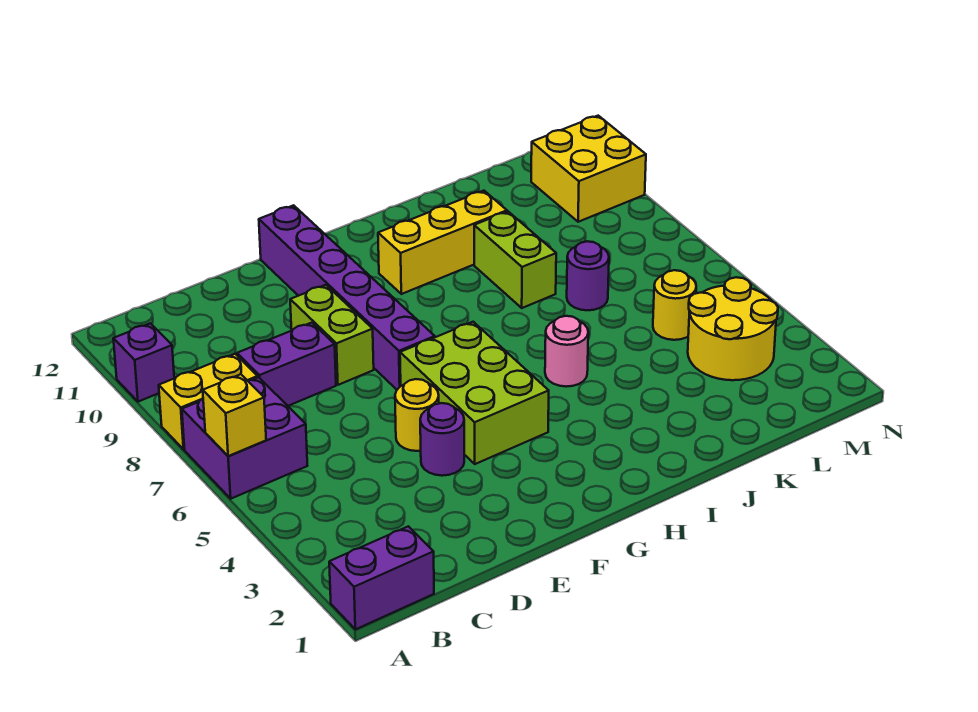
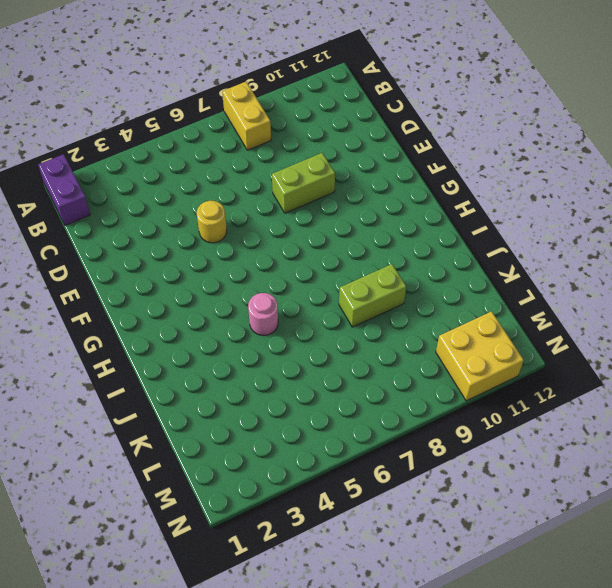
none -> purple brick A6:B7 level 1
none -> purple brick A10 level 1
none -> purple brick C8:D8 level 1

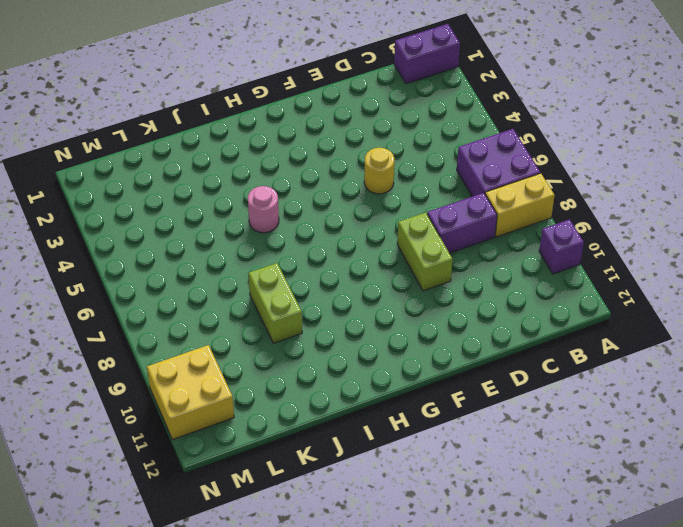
none -> purple round brick E4 level 1
none -> lime brick F4:G6 level 1
none -> purple brick F7:F12 level 1

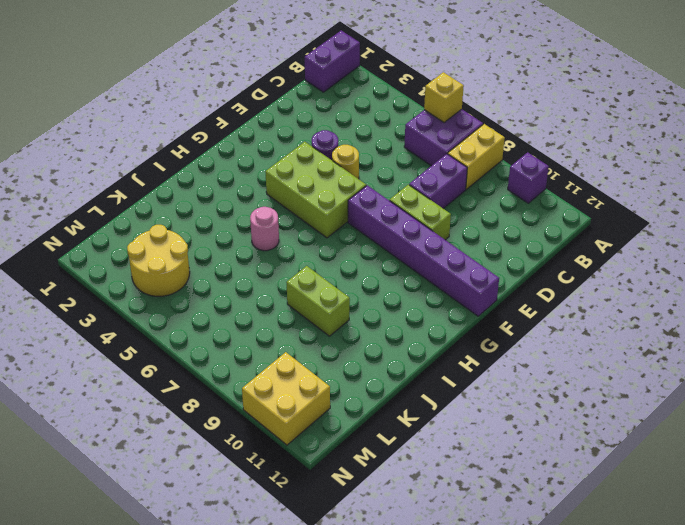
none -> yellow brick H10:J10 level 1
none -> purple round brick K7 level 1
none -> yellow round brick L5 level 1

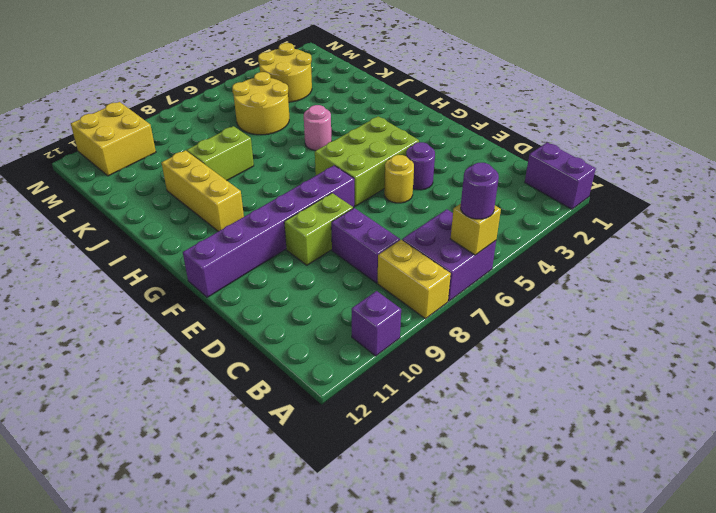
purple round brick A6 level 3 -> purple round brick K7 level 1
yellow round brick K5:L6 level 1 -> yellow round brick L5 level 1

